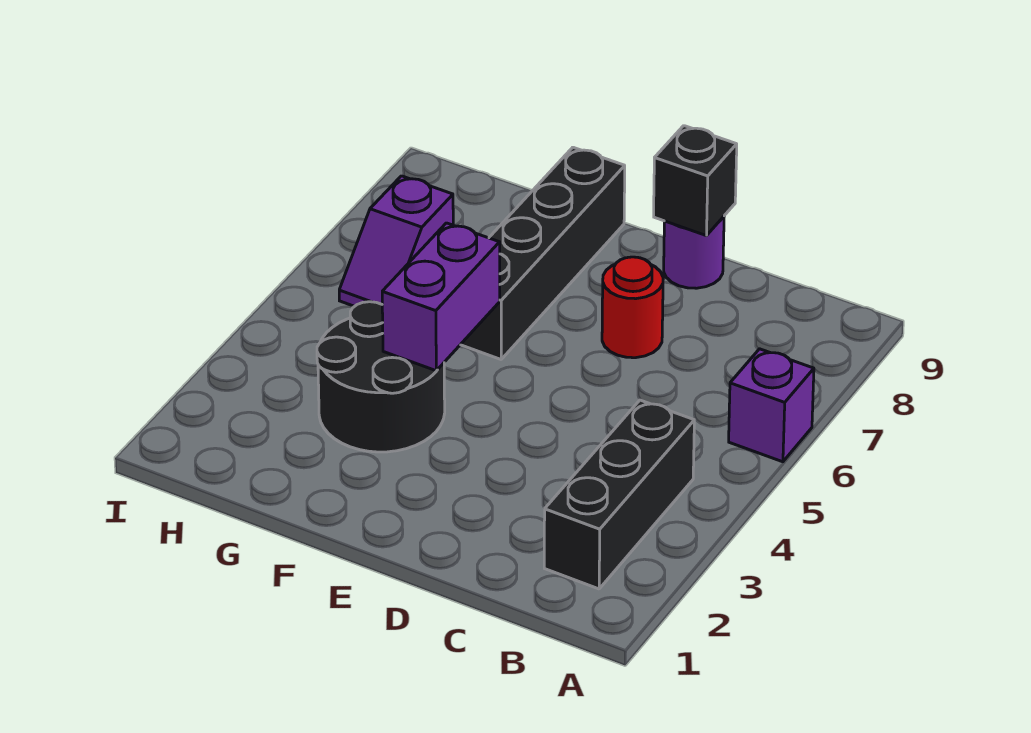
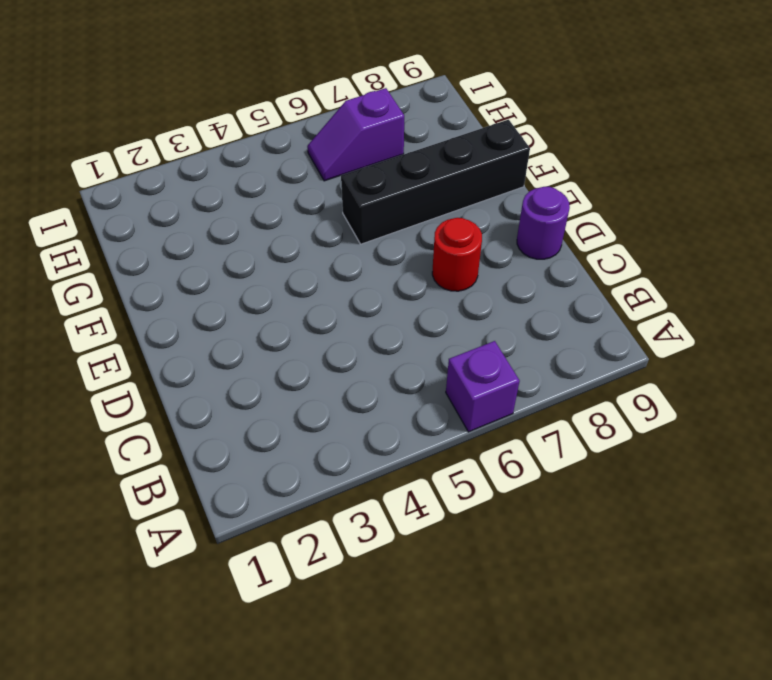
none -> black brick B2:B4 level 1
none -> black round brick F3:G4 level 1

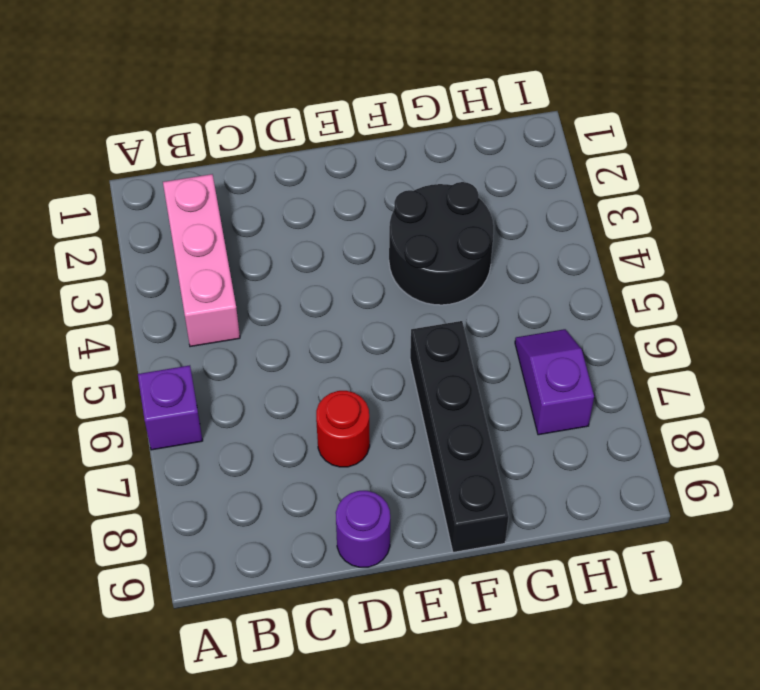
pink brick B2:B4 level 1 -> black brick B2:B4 level 1
none -> black brick D9 level 2
none -> purple brick F4:F5 level 2

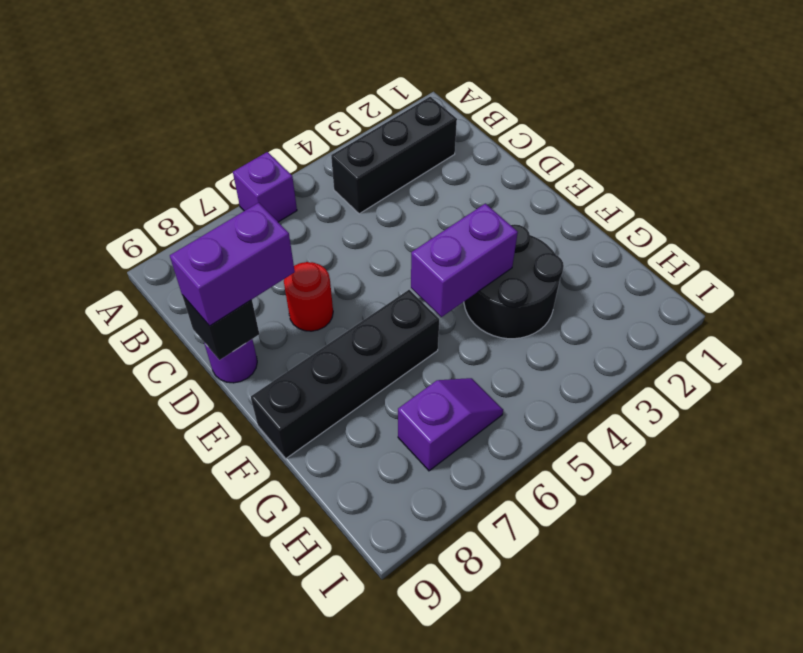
purple brick D8:D9 level 3 -> none

